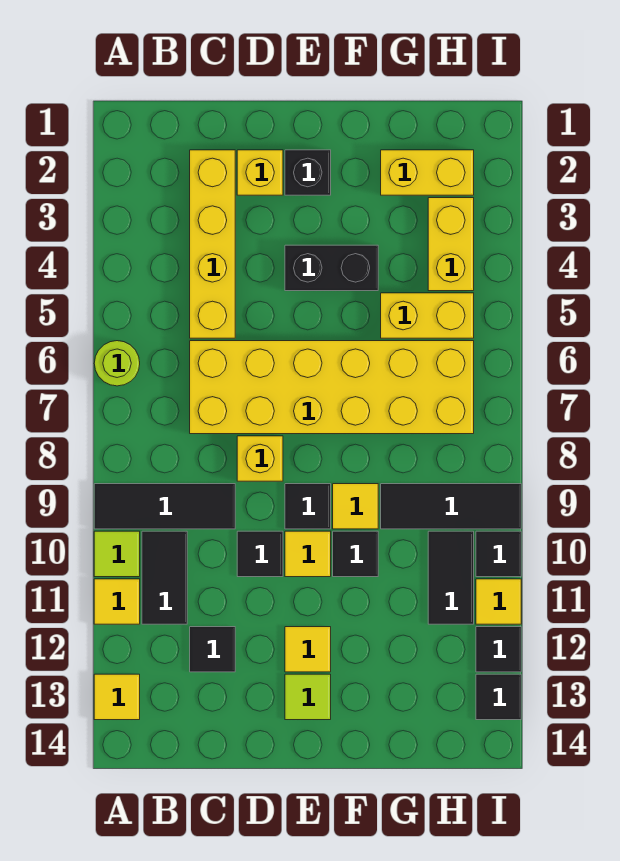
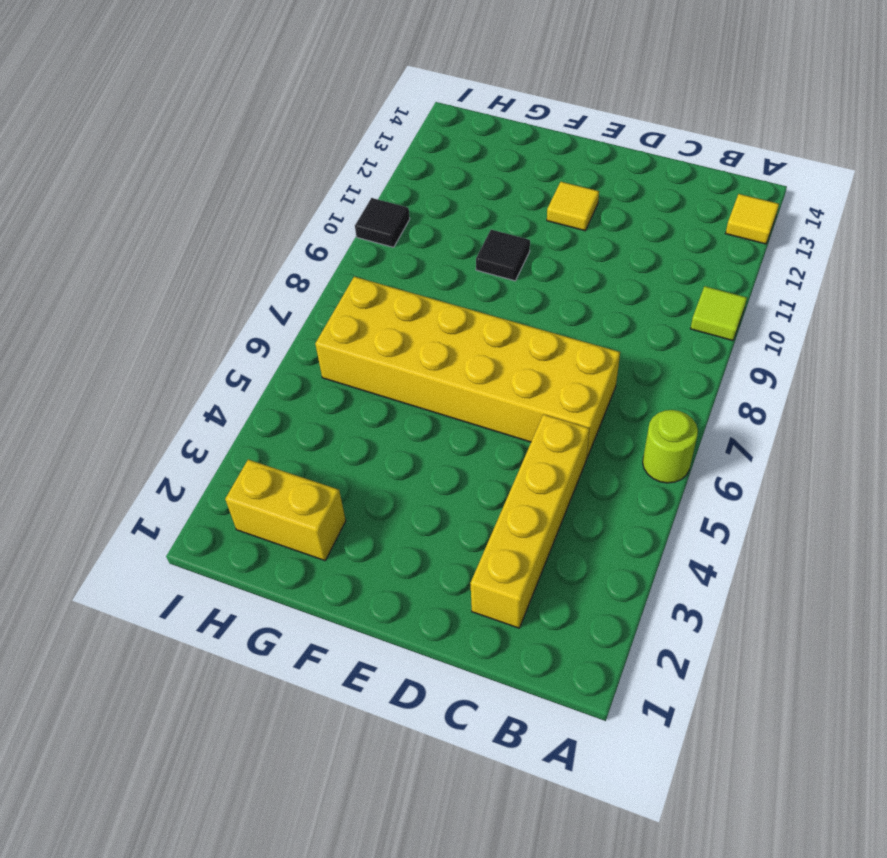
none -> black tile A9:C9 level 1
none -> yellow tile A11 level 1
none -> black tile B10:B11 level 1

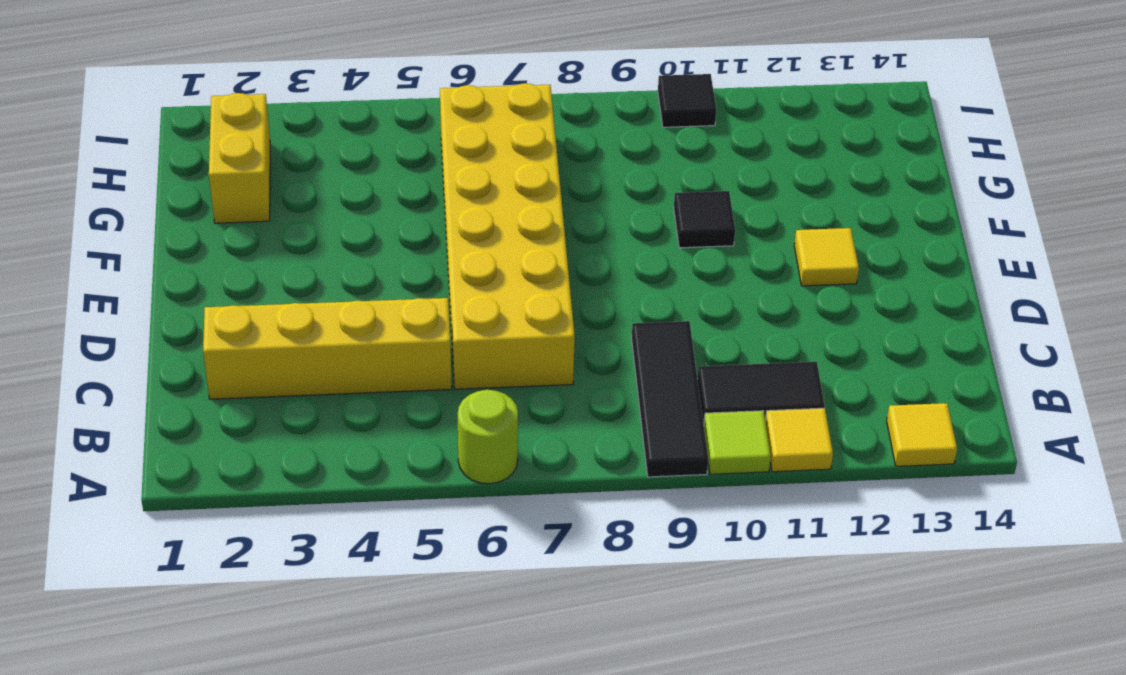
none -> black tile C12 level 1
none -> yellow brick D2 level 1
none -> yellow brick D8 level 1

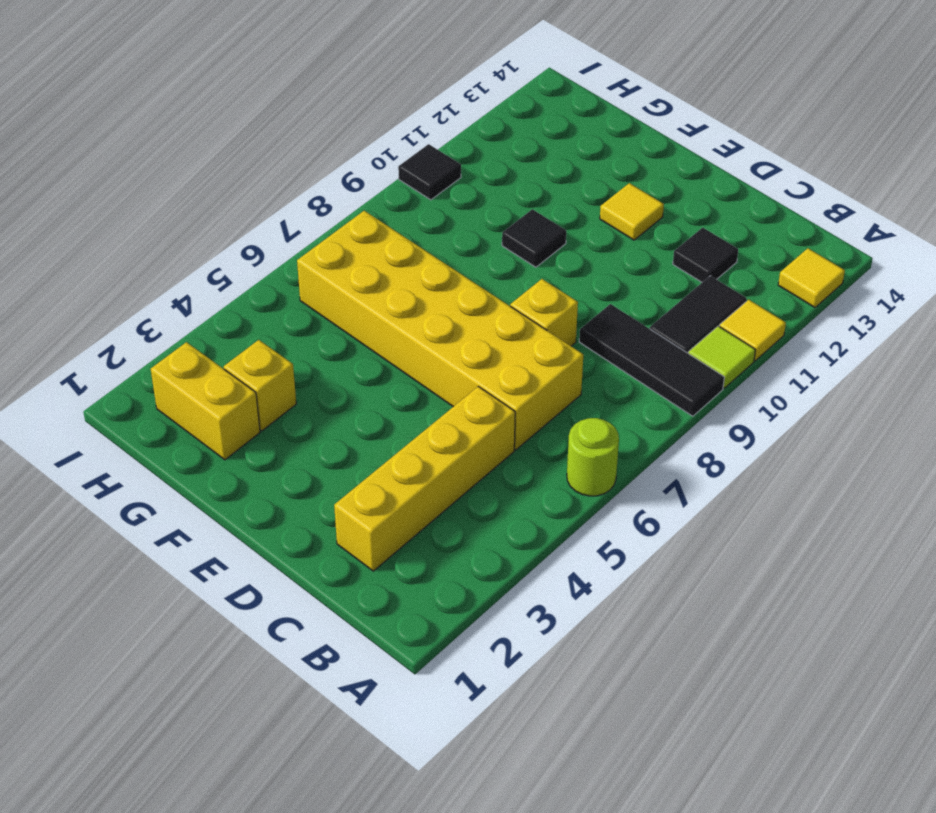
yellow brick G3 level 1 -> yellow brick D2 level 1
none -> black tile D10 level 1
none -> black brick E2 level 1
none -> black brick E4:F4 level 1

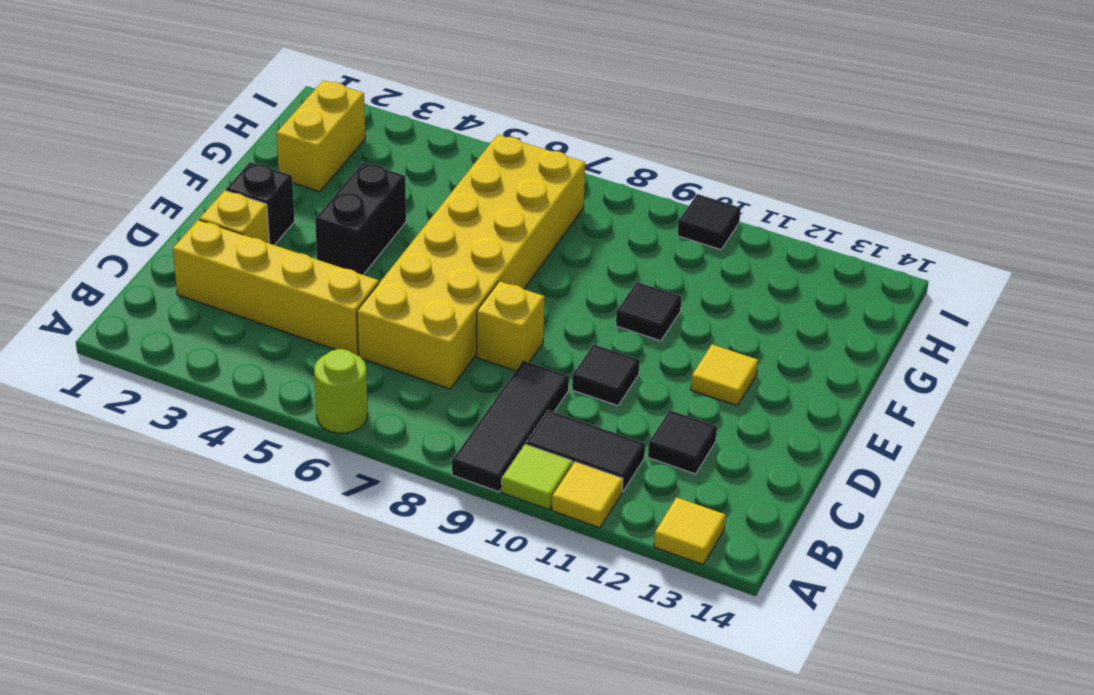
none -> black tile E9 level 1
none -> yellow tile E10 level 1
none -> lime tile E13 level 1

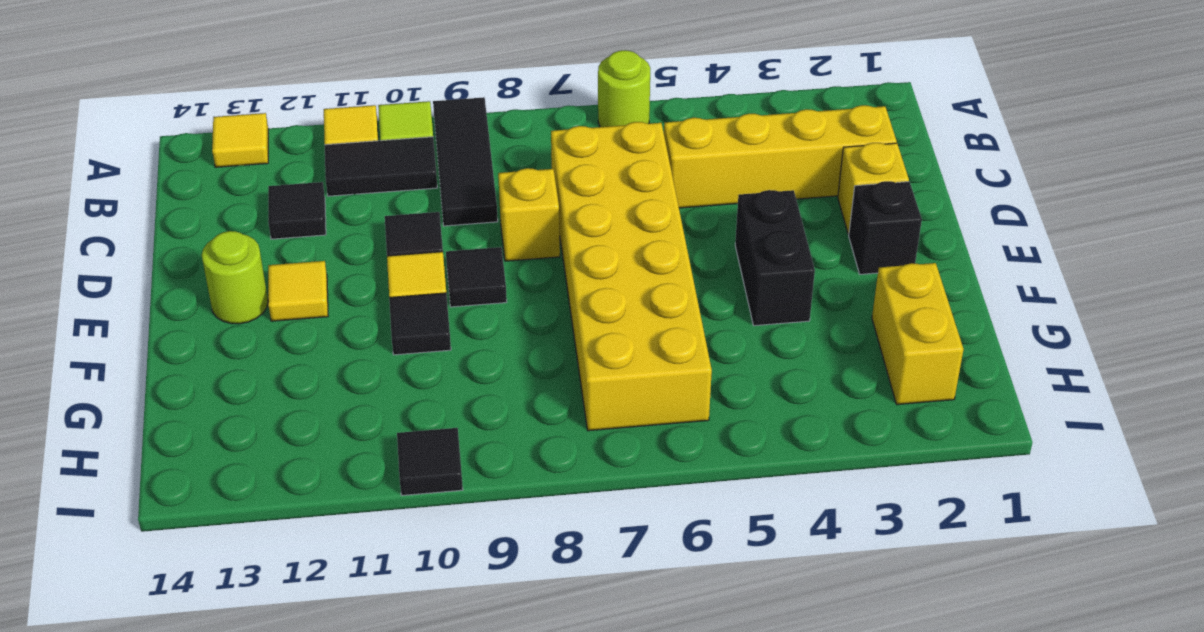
lime round brick E13 level 1 -> lime tile E13 level 1
none -> yellow tile F9 level 1
none -> yellow brick G5:H5 level 1
none -> black tile G9:I9 level 1

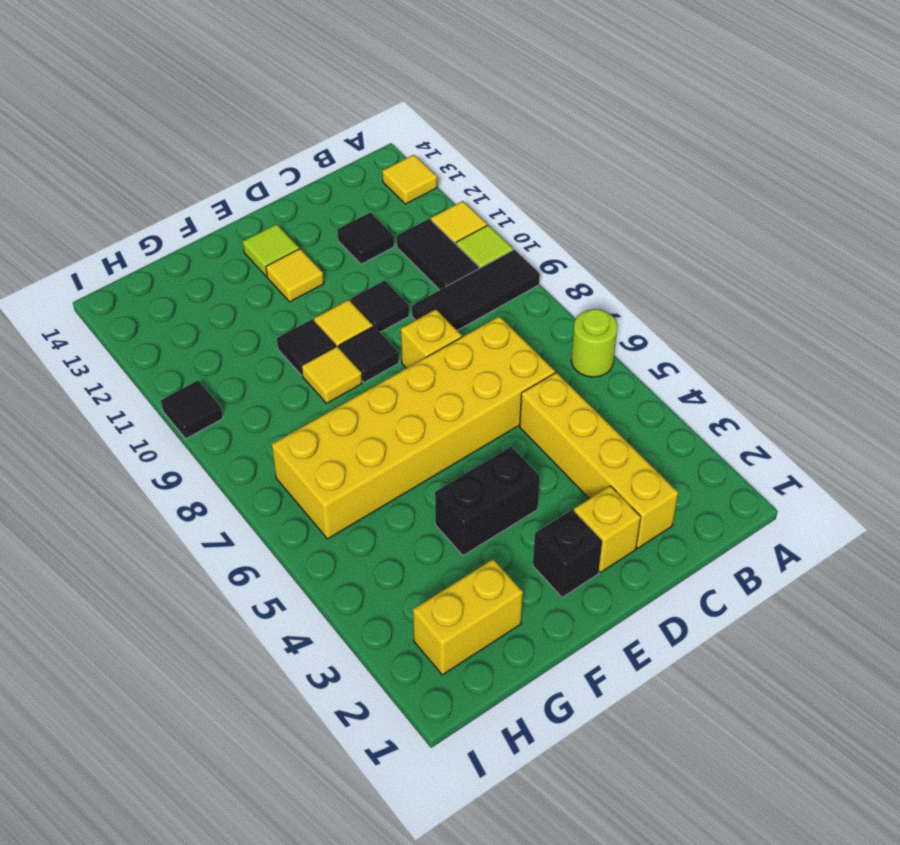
none -> yellow brick G5:H5 level 1
none -> black tile G9:I9 level 1
none -> yellow brick H3:H4 level 1

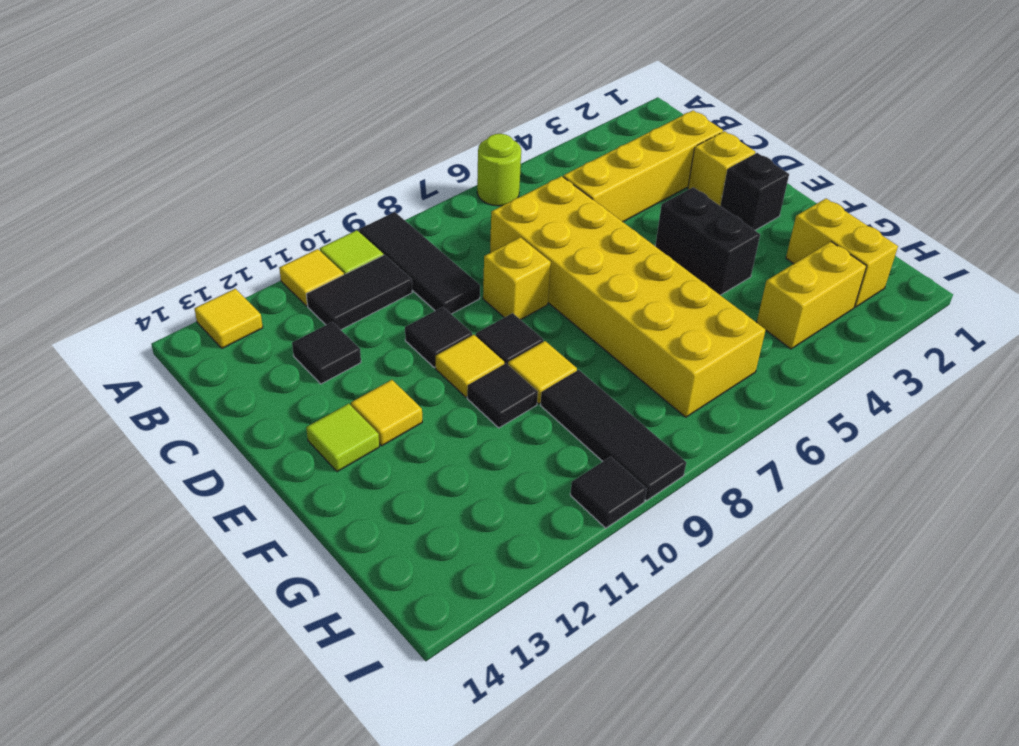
none -> yellow brick G5:H5 level 1
none -> black tile H10:H11 level 1
none -> yellow tile I11 level 1

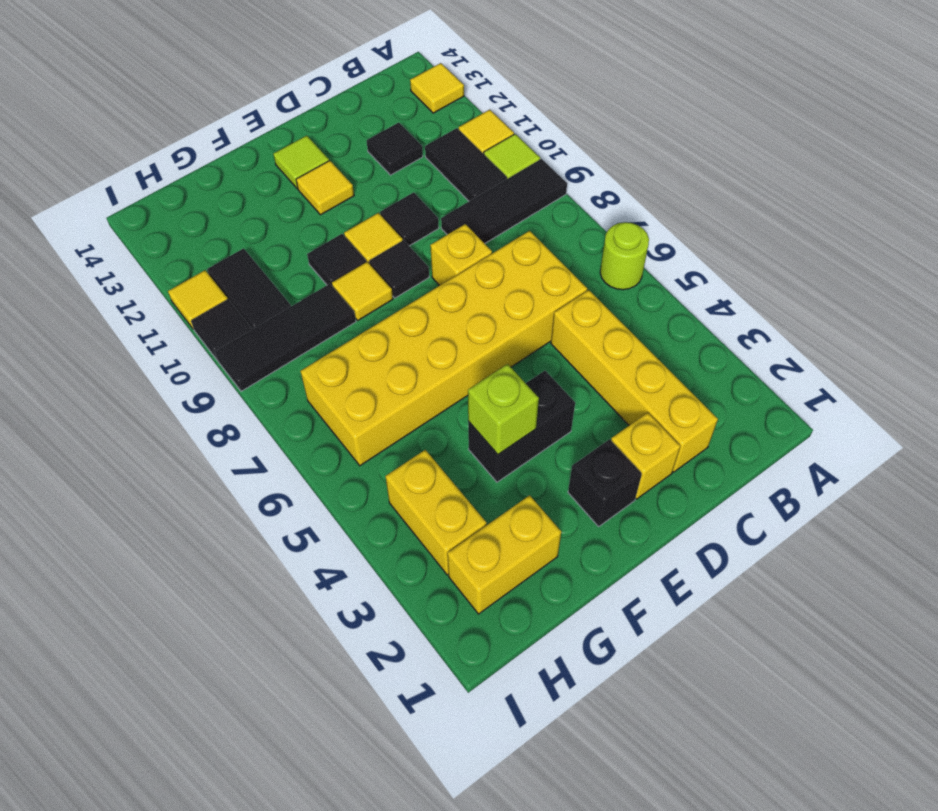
lime brick F4 level 2 -> none
none -> yellow brick G5:H5 level 1
none -> black tile I12 level 1
none -> black tile I13 level 1

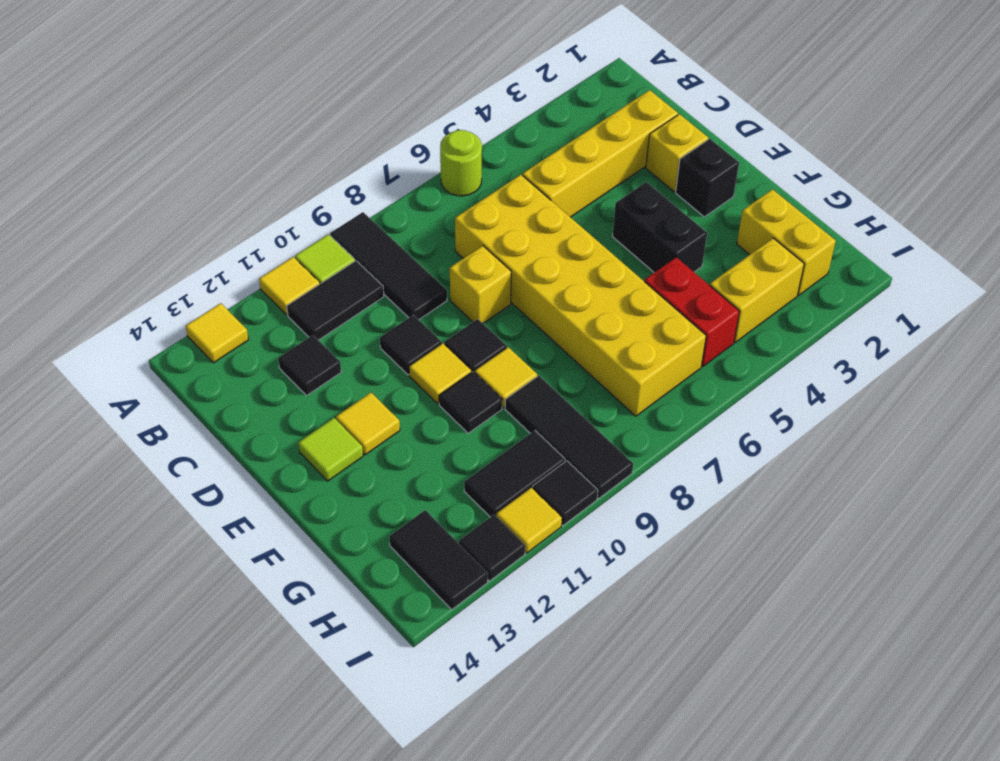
red brick G5:H5 level 1 -> yellow brick G5:H5 level 1
black tile H13:I13 level 1 -> black tile I13 level 1

